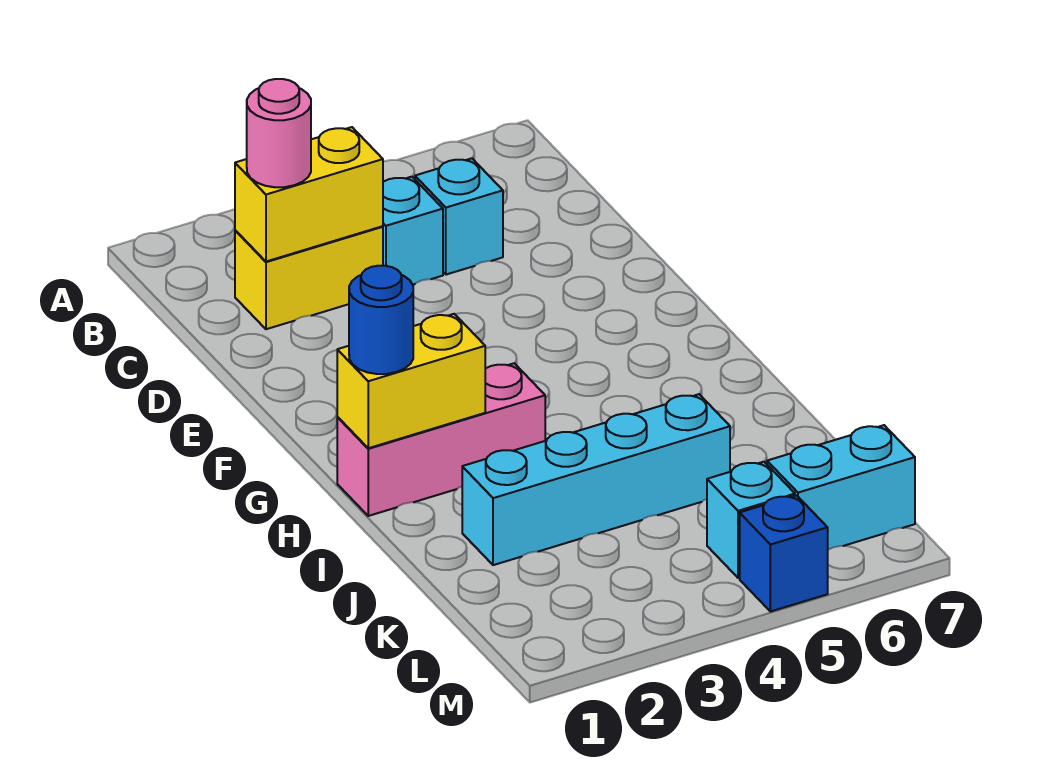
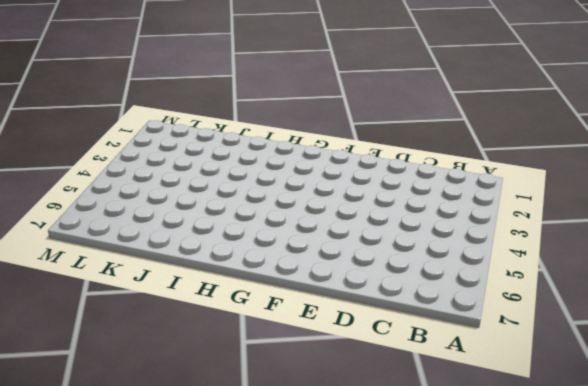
none -> yellow brick C2:C3 level 1
none -> cyan brick C4 level 1
none -> cyan brick C5 level 1

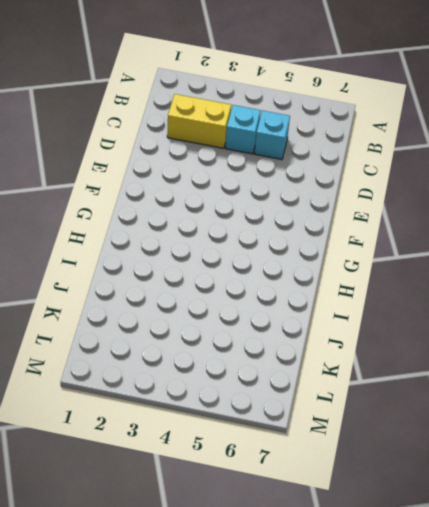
none -> pink brick H1:H3 level 1
none -> cyan brick J2:J5 level 1
none -> cyan brick L5 level 1

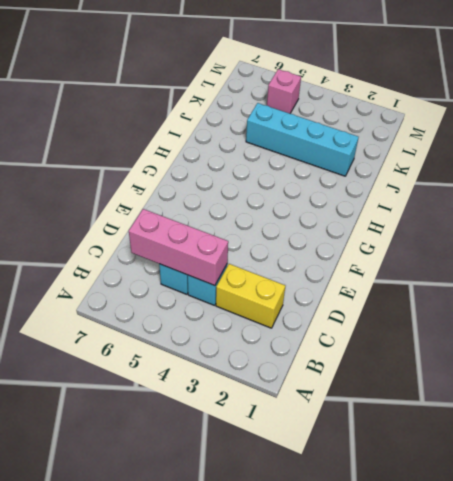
pink brick C4:C6 level 2 -> pink brick H1:H3 level 1
pink brick L5 level 1 -> cyan brick L5 level 1
none -> cyan brick L6:L7 level 1
none -> blue brick M5 level 1
none -> yellow brick C2:C3 level 2

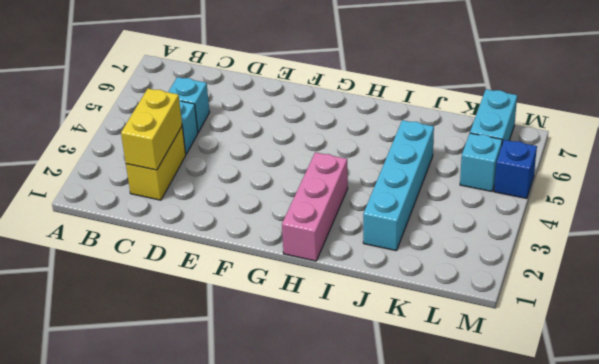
none -> yellow brick H1:H2 level 2
none -> pink round brick C2 level 3
none -> blue round brick H1 level 3

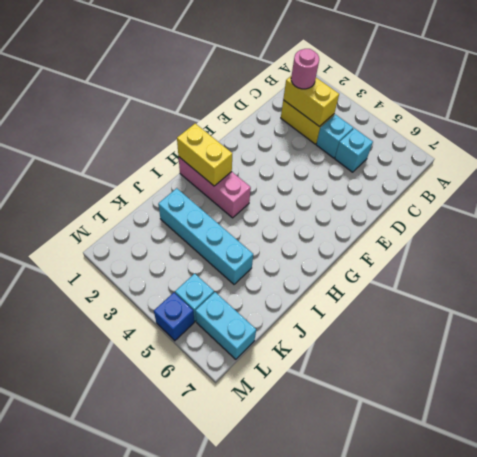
none -> blue round brick H1 level 3

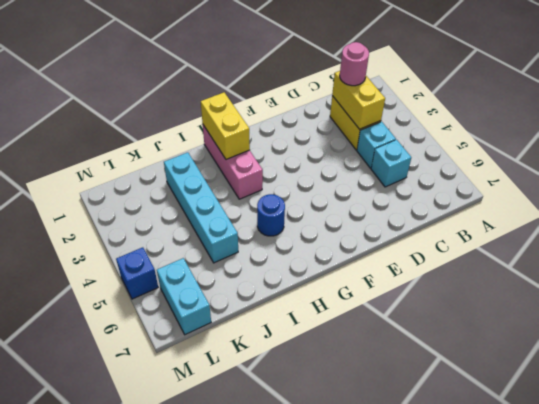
blue round brick H5 level 1 -> blue round brick H1 level 3
none -> cyan brick L5 level 1

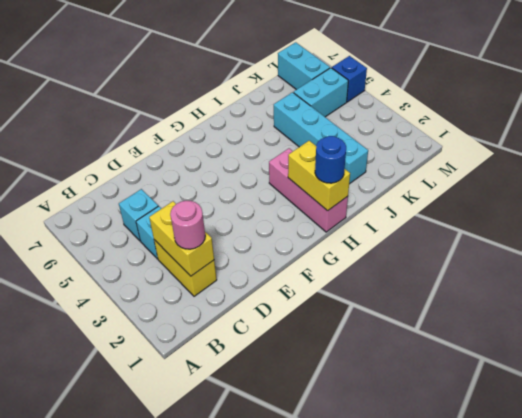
cyan brick K5:L5 level 1 -> cyan brick L5 level 1

